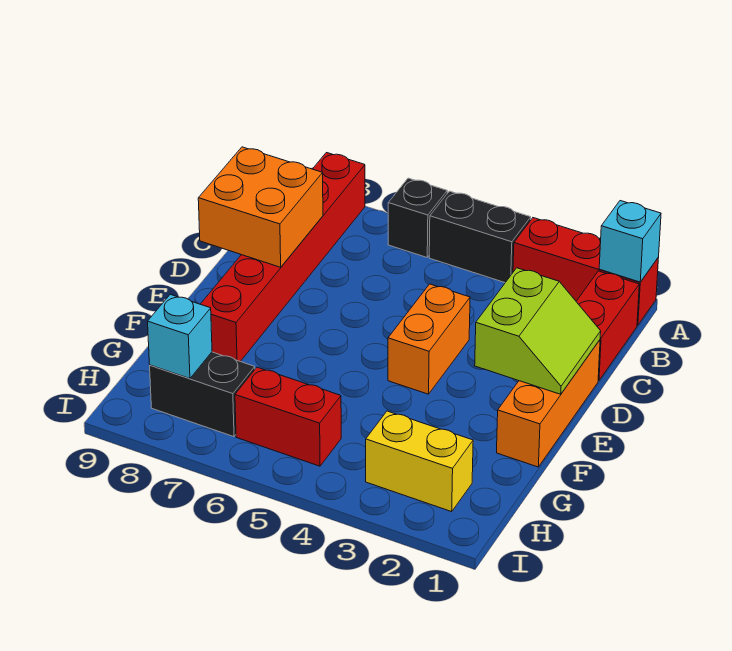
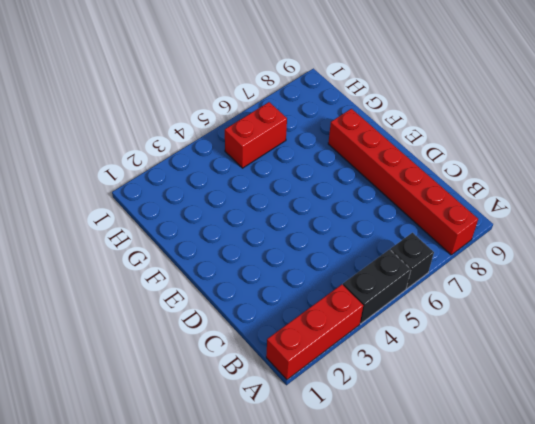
none -> red brick B1:C1 level 1
none -> orange brick D1:F1 level 1
none -> orange brick D4:E4 level 1

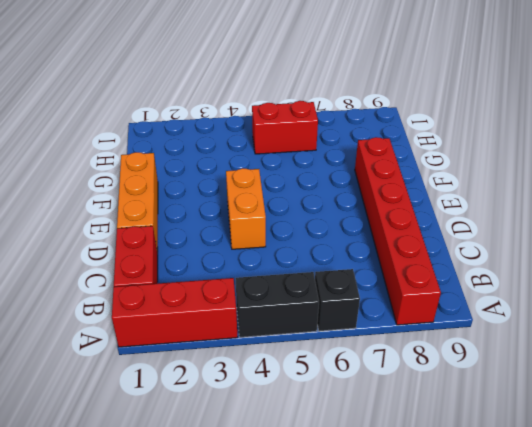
none -> yellow brick H2:H3 level 1
none -> black brick H7:H8 level 1
none -> cyan brick A1 level 2

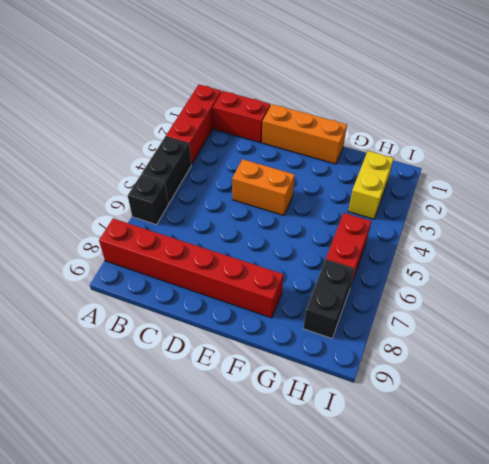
none -> cyan brick A1 level 2
none -> orange brick C8:D9 level 2
none -> lime slope D1:E2 level 2 top 2

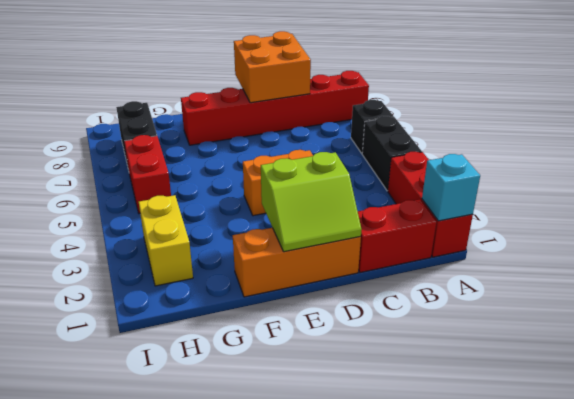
none -> cyan brick H8 level 2

